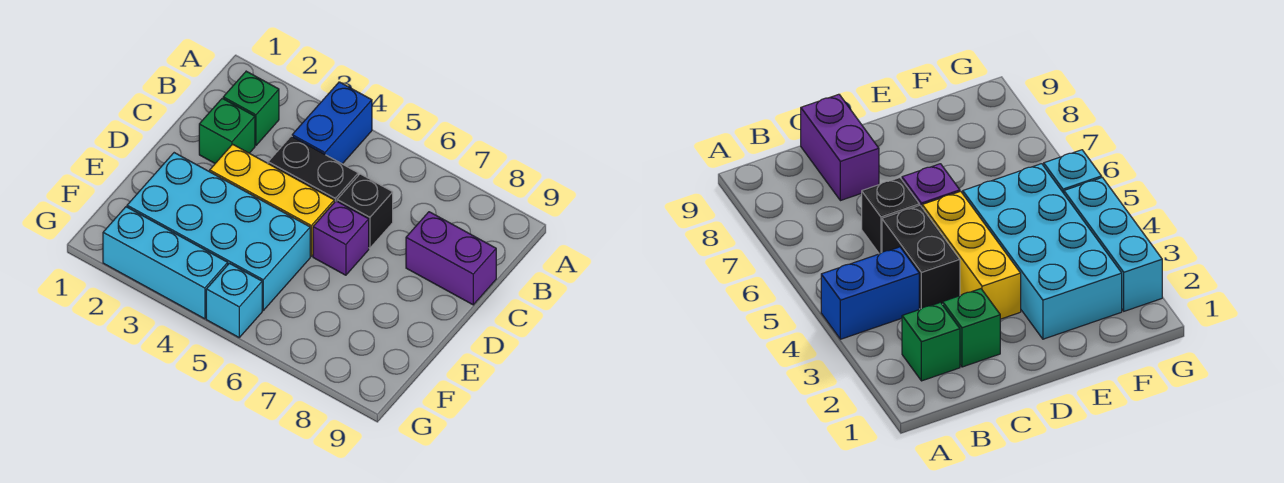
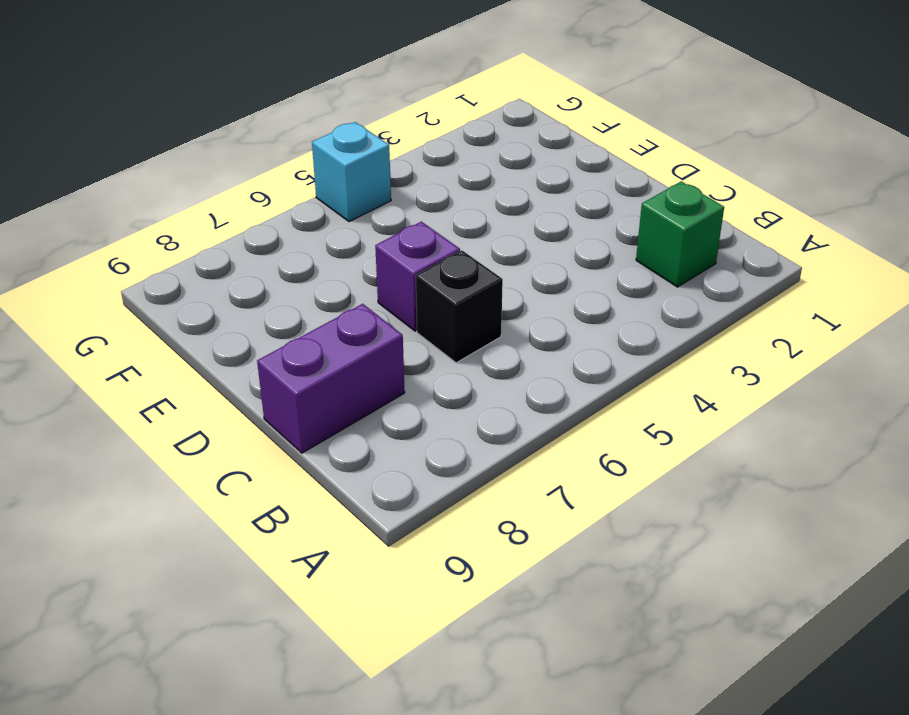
none -> blue brick A4:B4 level 1
none -> green brick C2 level 1

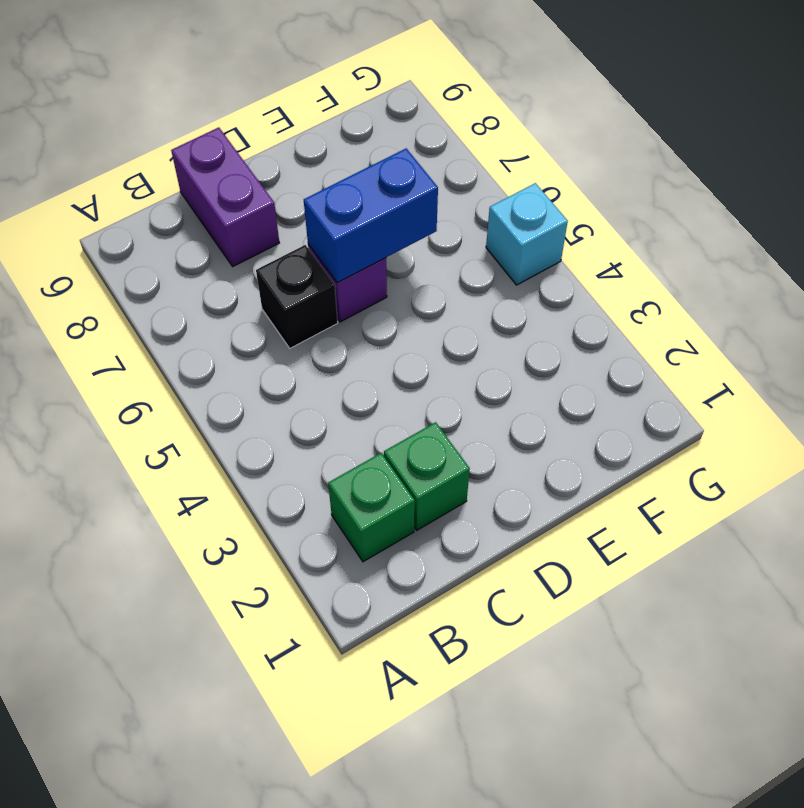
blue brick D6:E6 level 2 -> blue brick A4:B4 level 1
none -> black brick C4:C5 level 1
none -> yellow brick D3:D5 level 1

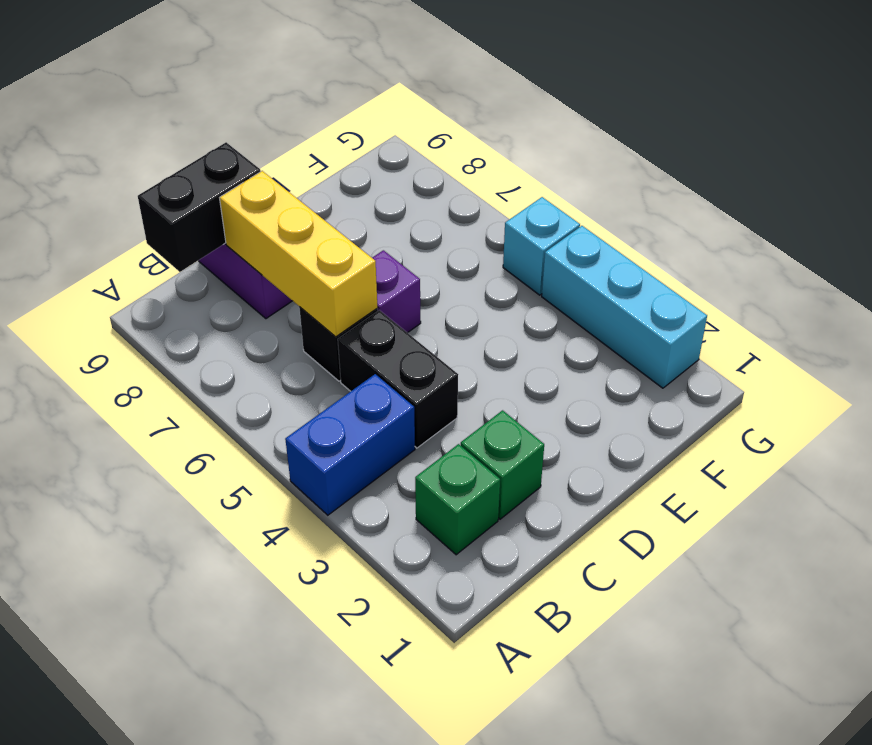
black brick B9:C9 level 2 -> none
yellow brick C6:C8 level 2 -> yellow brick D3:D5 level 1
none -> cyan brick E2:F5 level 1

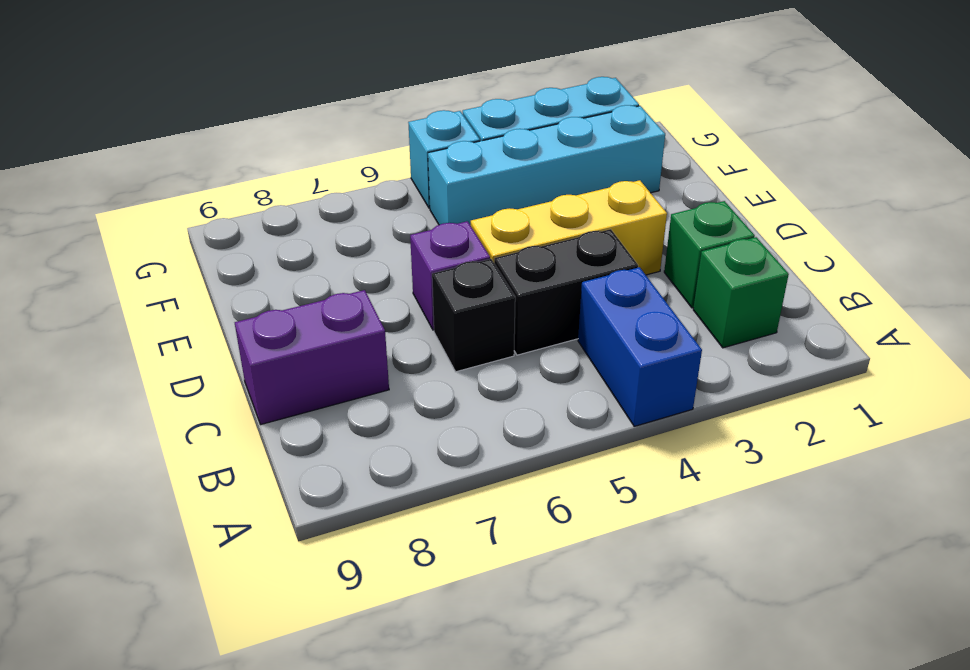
cyan brick F2:F5 level 1 -> cyan brick E2:F5 level 1

